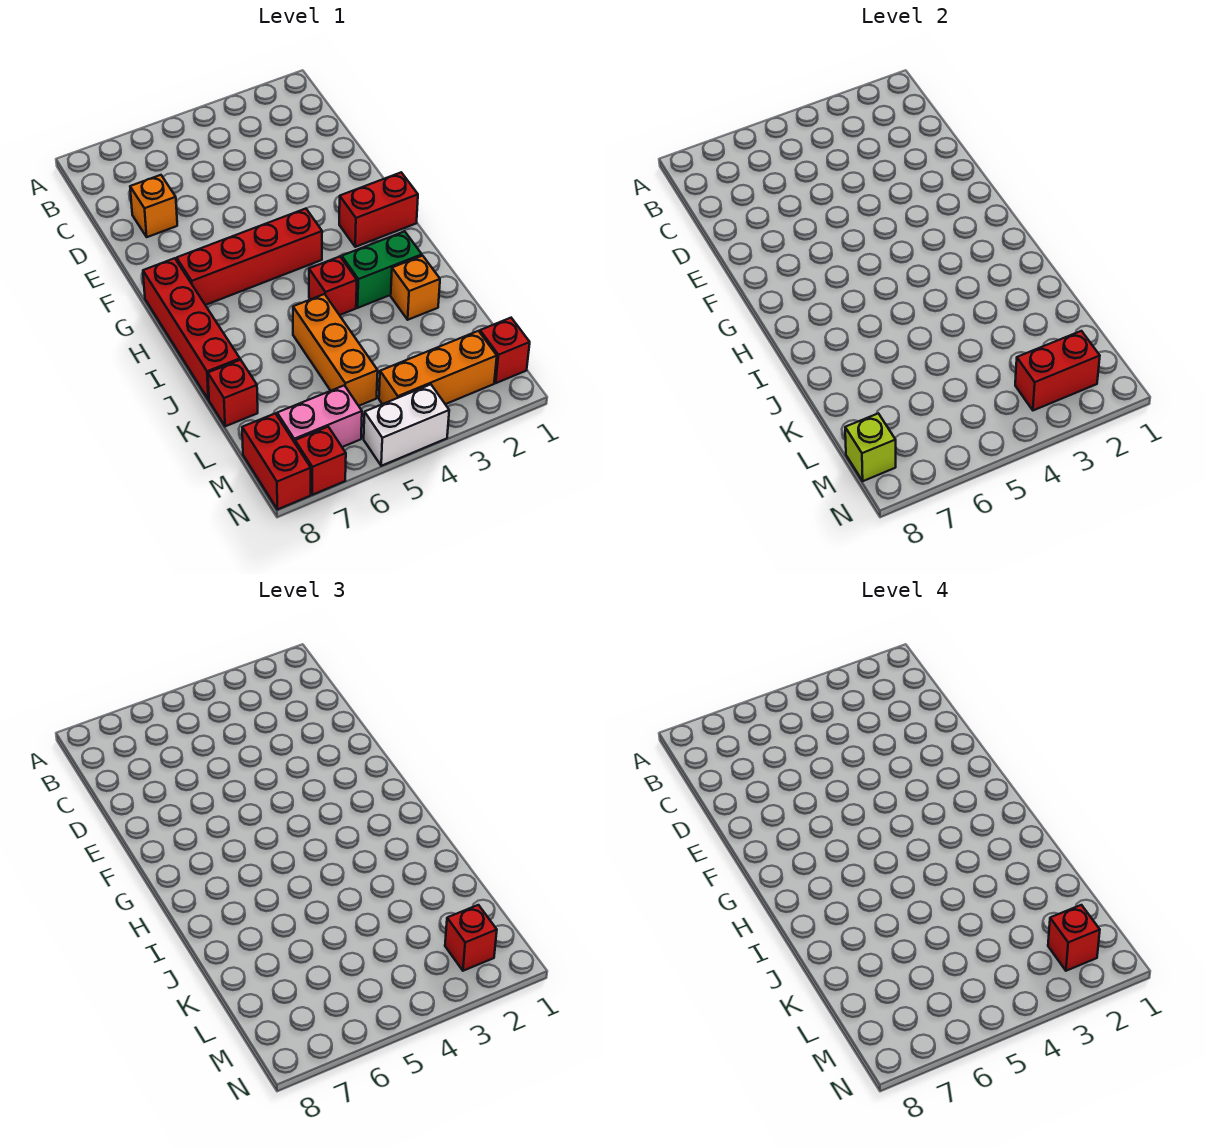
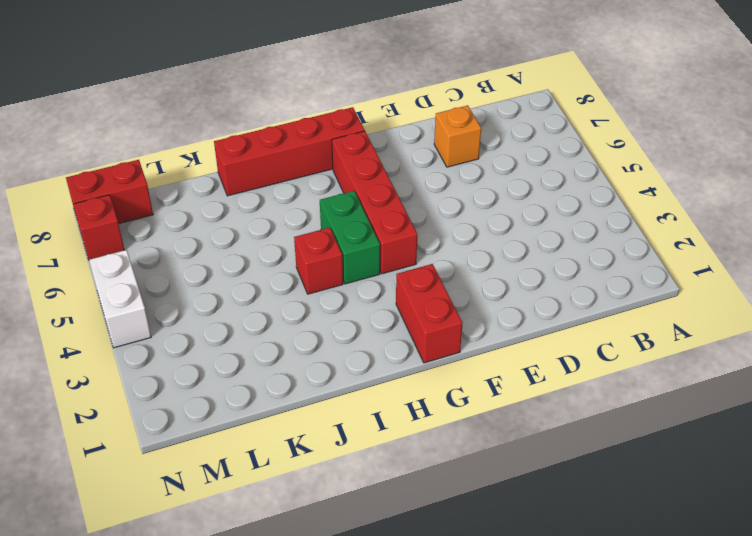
green brick H4:H5 level 1 -> green brick I2:I3 level 1
none -> orange brick J2 level 1
none -> orange brick J5:L5 level 1
none -> red brick K8 level 1

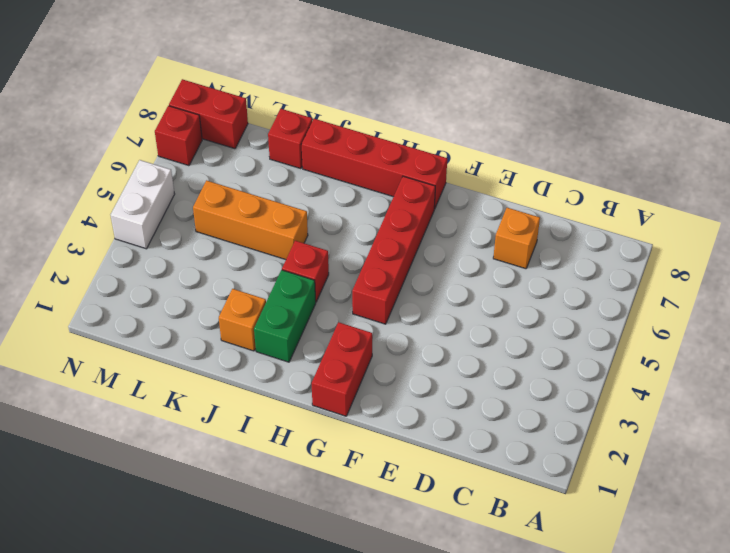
none -> red brick M1 level 1
none -> orange brick M2:M4 level 1
none -> pink brick M6:M7 level 1

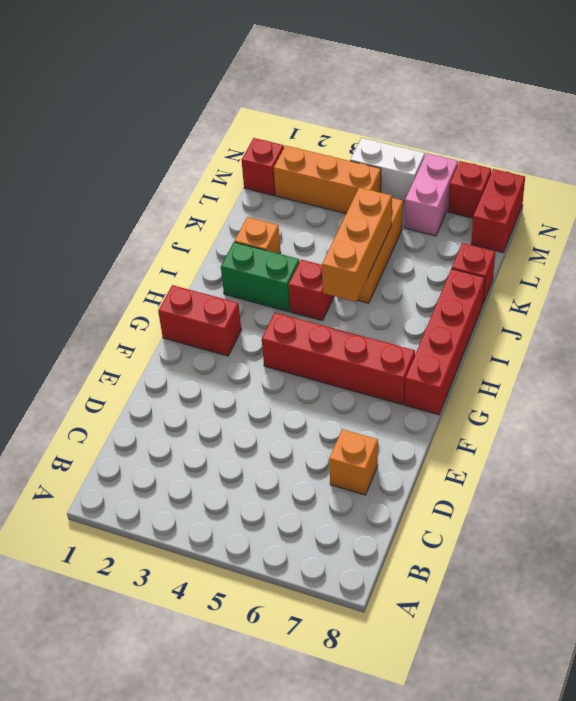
orange brick I5:K5 level 2 -> none
pink brick M6:N6 level 1 -> pink brick M6:M7 level 1
none -> red brick M2:M3 level 2
none -> lime brick M8 level 2
none -> red brick M2 level 3

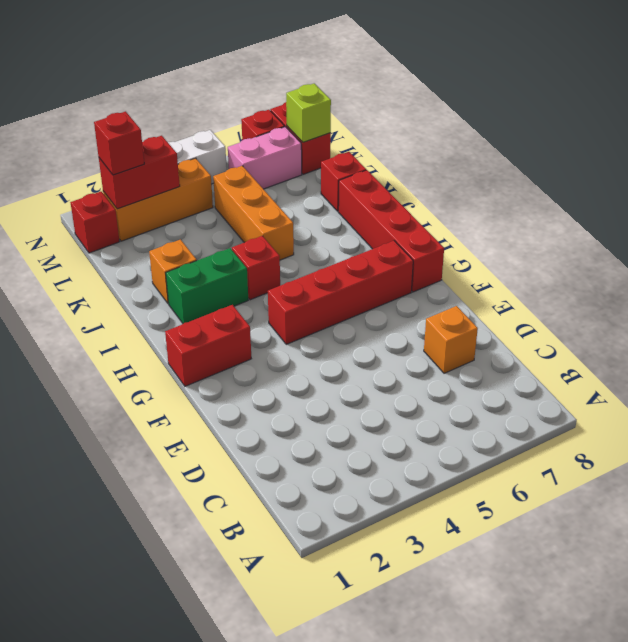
none -> red brick M2 level 4

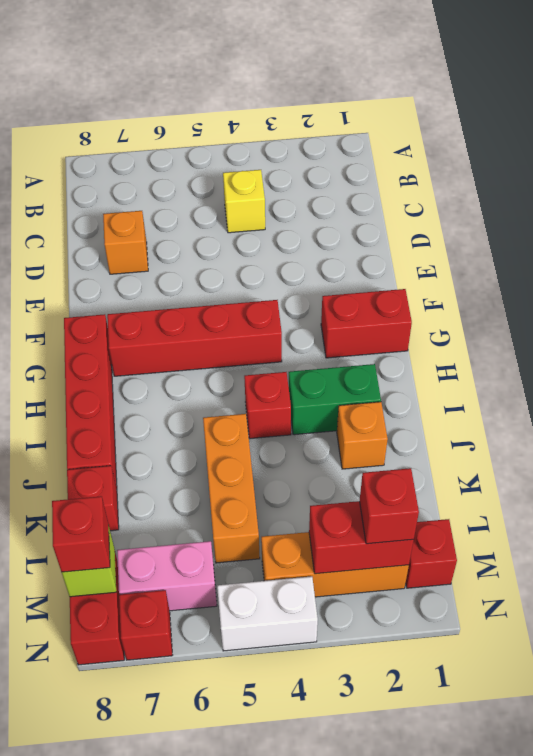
yellow brick C4 level 1 -> none
red brick M8 level 3 -> red brick M2 level 4

